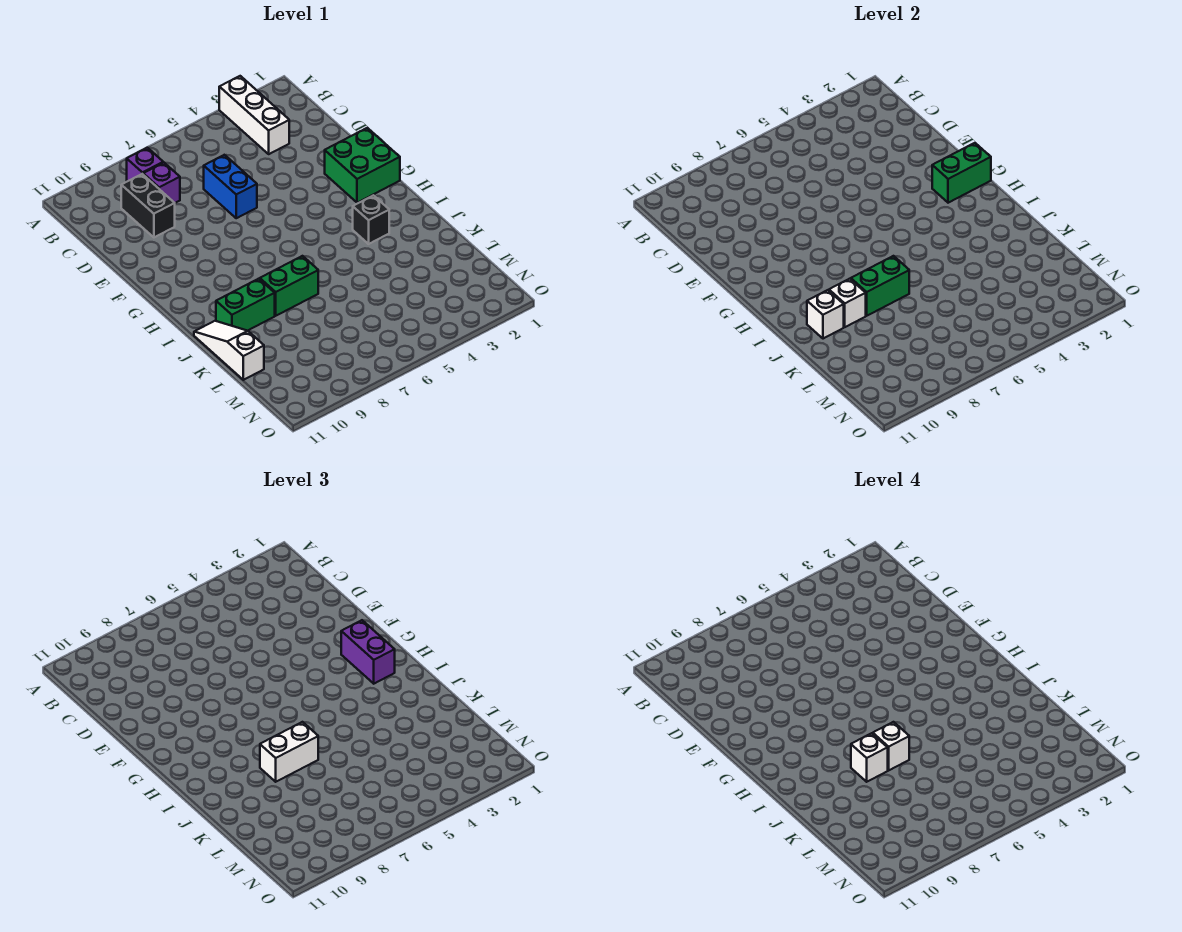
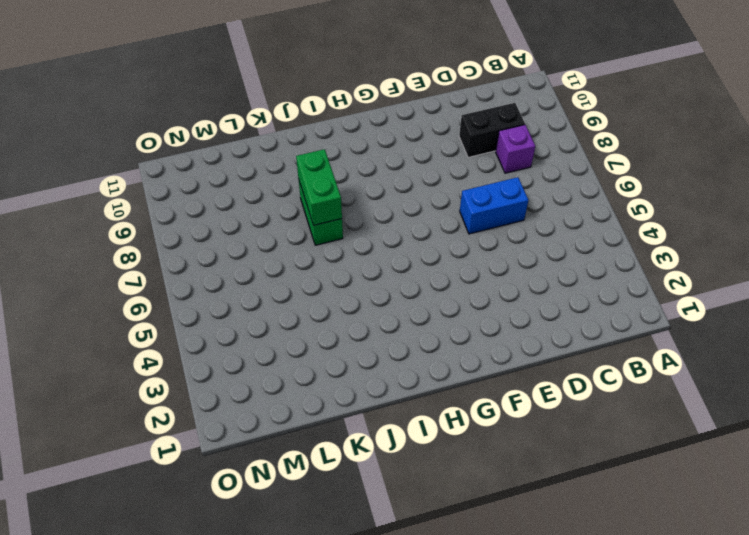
none -> white brick A3:C3 level 1
none -> purple brick B8 level 1
none -> green brick F1:G2 level 1

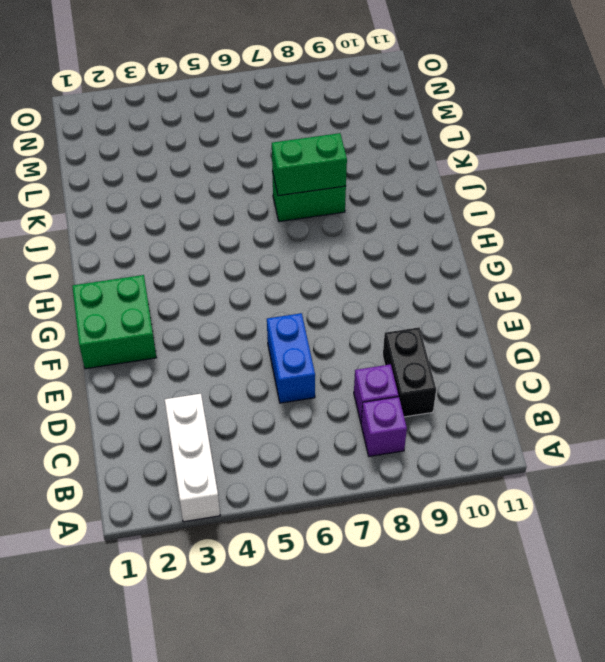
none -> black brick I3 level 1
none -> green brick J9:J10 level 1
none -> white slope J11:L11 level 1 top L

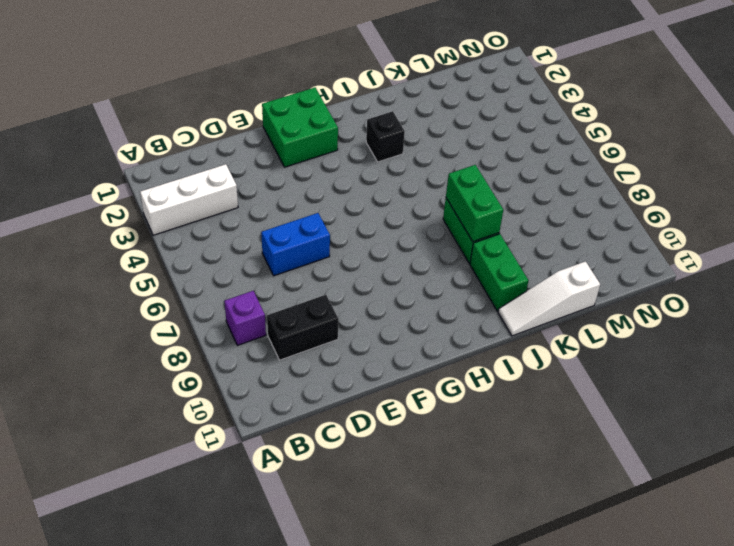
none -> purple brick C8 level 1
none -> green brick G1:G2 level 2
none -> white brick J9 level 2

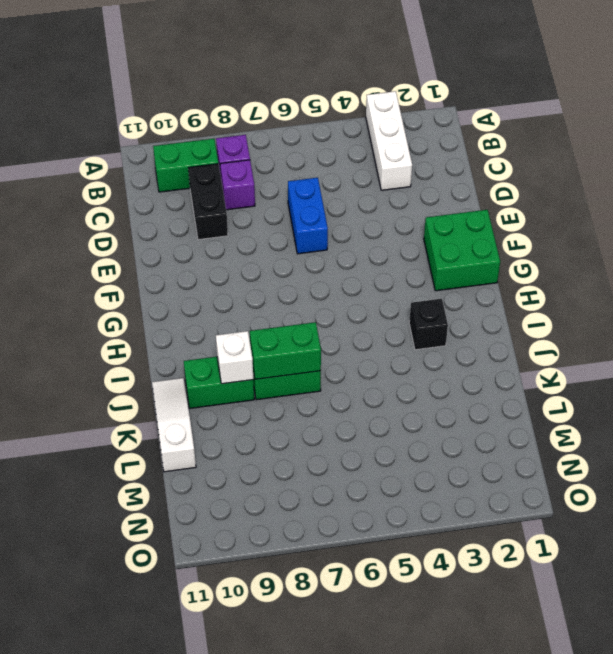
green brick B9:B10 level 1 -> green brick G1:G2 level 2
none -> white brick J10 level 2
none -> purple brick G2:H2 level 3
none -> white brick J7:J8 level 3

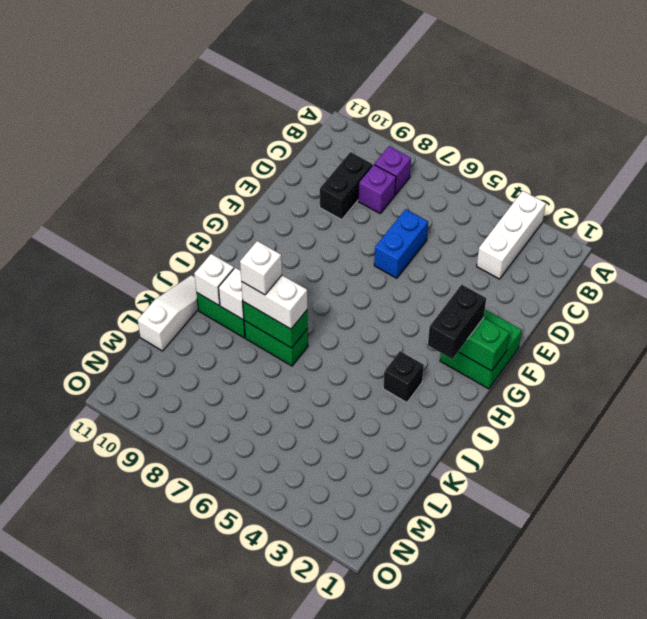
black brick G2:H2 level 3 -> purple brick G2:H2 level 3
none -> white brick J7 level 4

